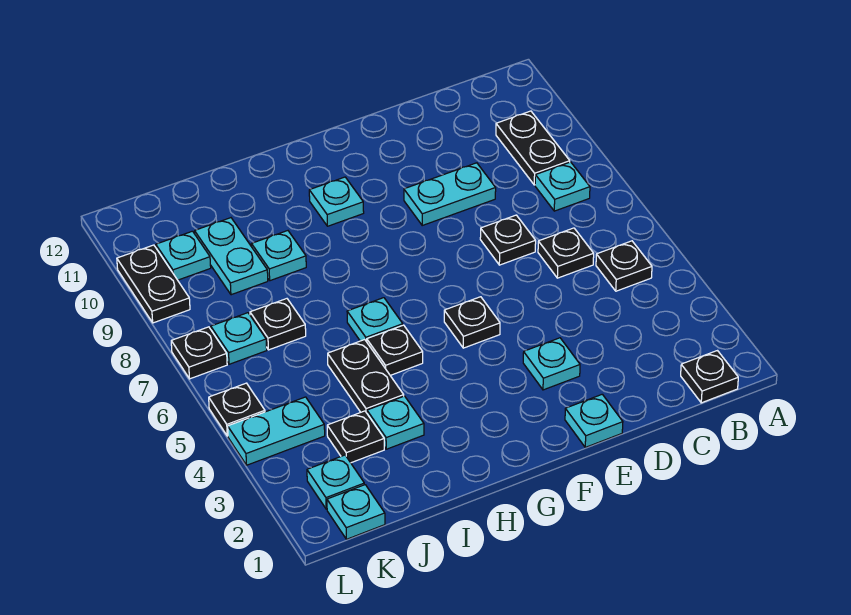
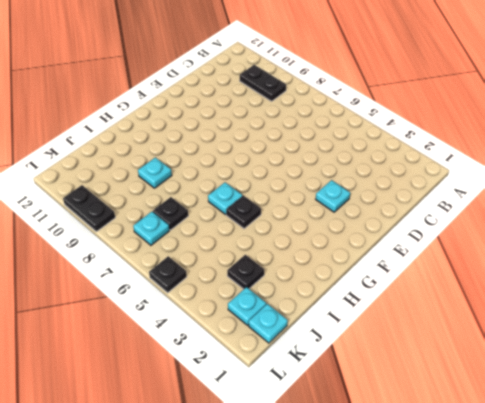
none -> black plate B1 level 1
none -> black plate B5 level 1
none -> cyan plate B8 level 1

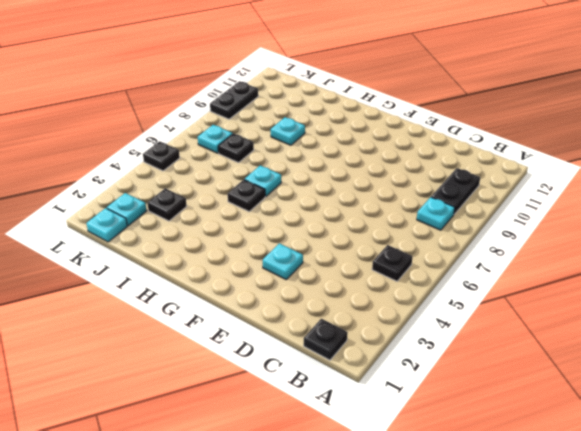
none -> black plate C6 level 1
none -> black plate D7 level 1
none -> cyan plate D9:E9 level 1

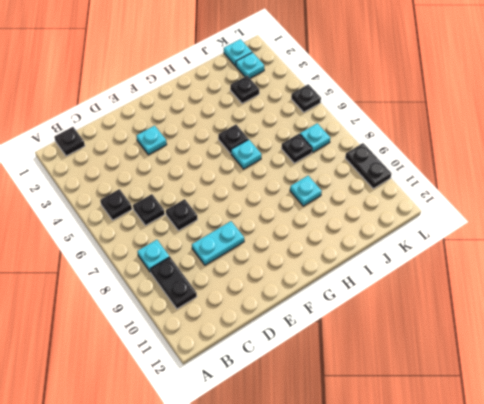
none -> cyan plate E1 level 1
none -> black plate F5 level 1
none -> cyan plate G10 level 1

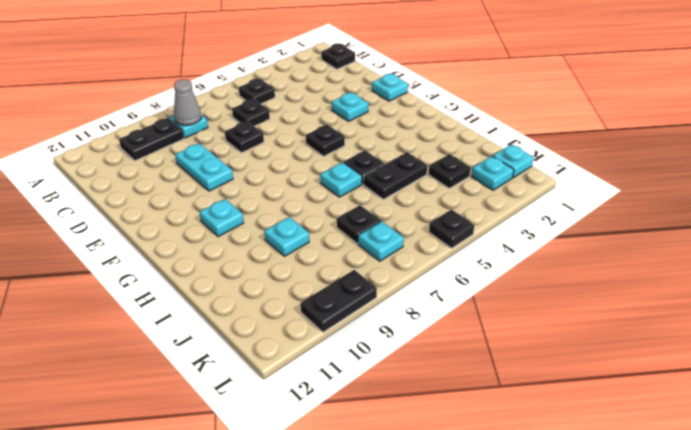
grey cone B8 level 2 -> none
none -> cyan plate I3 level 1
none -> cyan plate J9:J10 level 1
none -> cyan plate K4:L4 level 1

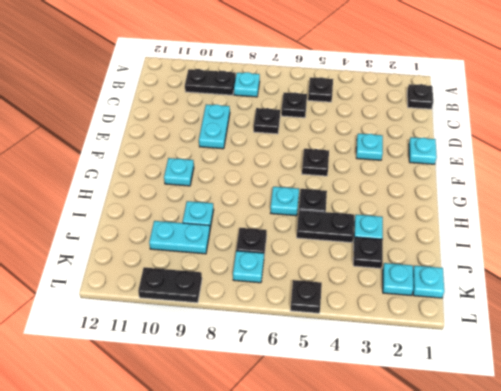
none -> cyan plate K4:L4 level 1
none -> cyan plate K10 level 1
none -> black plate L7 level 1

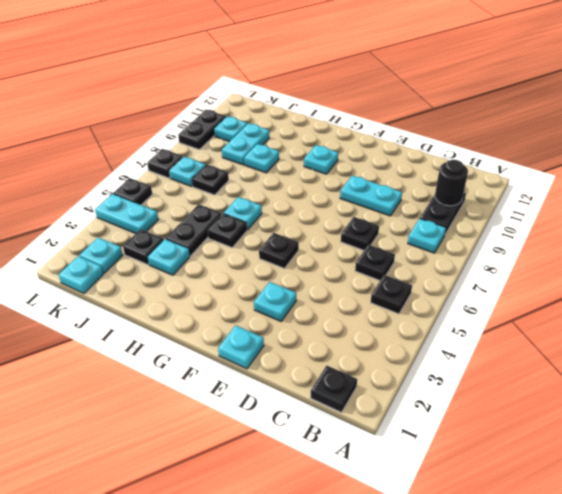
black round brick B10 level 2 -> none

